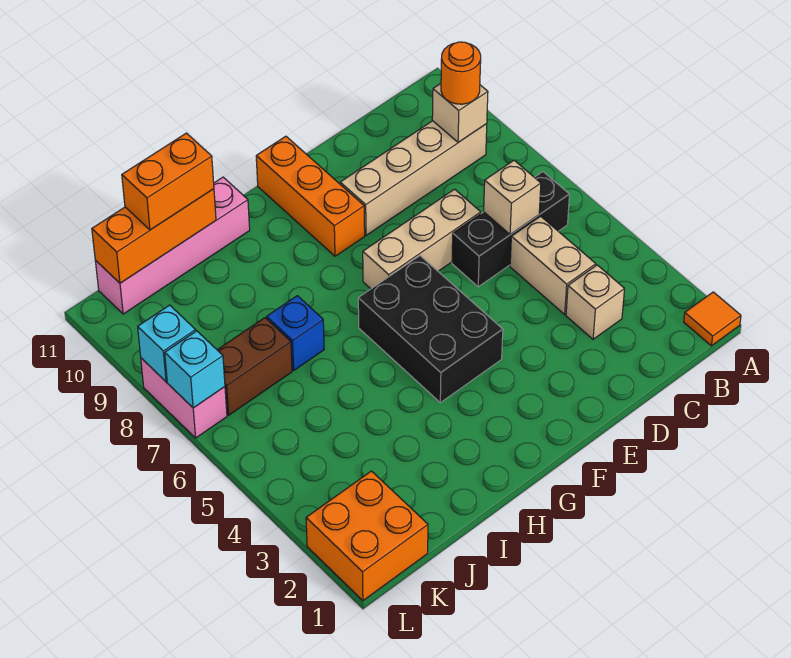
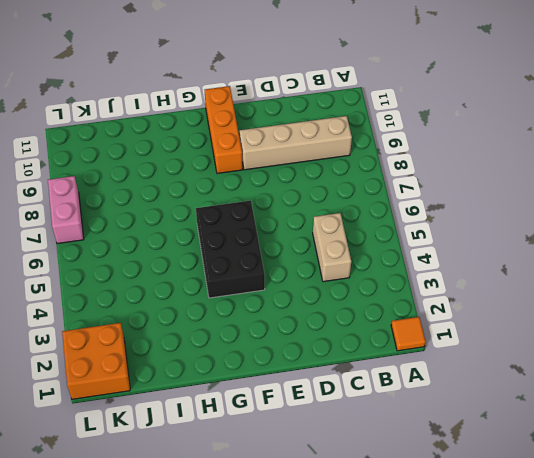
none -> black brick B6:D6 level 1
none -> tan brick C3 level 1
none -> tan brick D7:F7 level 1

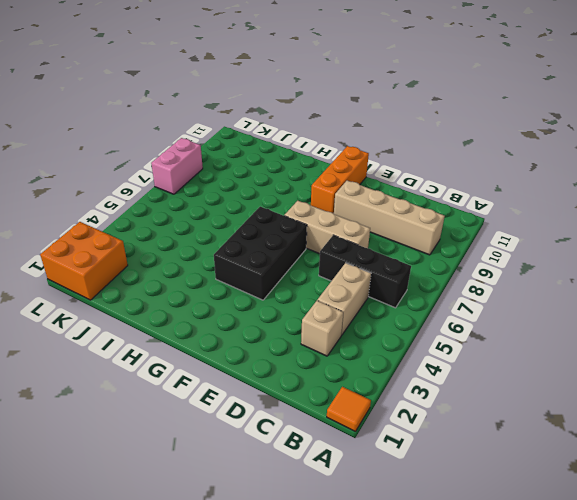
none -> pink brick H11:K11 level 1
none -> blue brick I7 level 1
none -> brown brick J7:K7 level 1

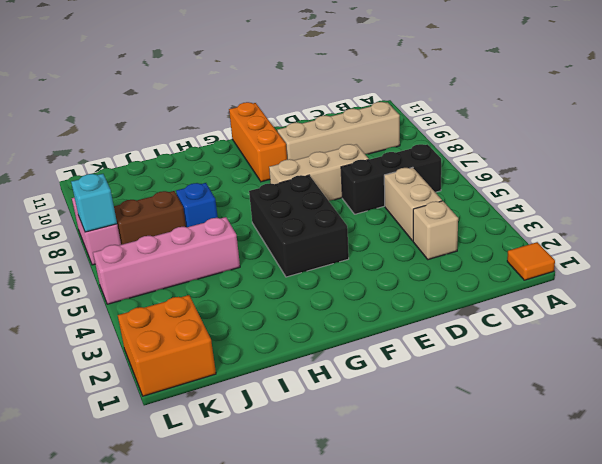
pink brick I5:L5 level 1 -> pink brick H11:K11 level 1
none -> tan brick B9 level 2
none -> tan brick C6 level 2
none -> orange brick I11:K11 level 2

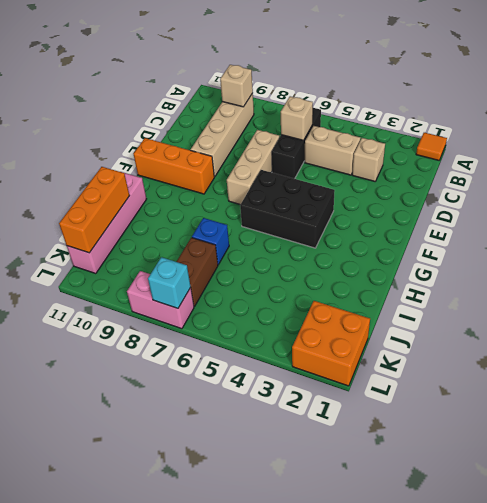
none -> cyan brick L8 level 2
none -> orange round brick B9 level 3
none -> orange brick I11:J11 level 3

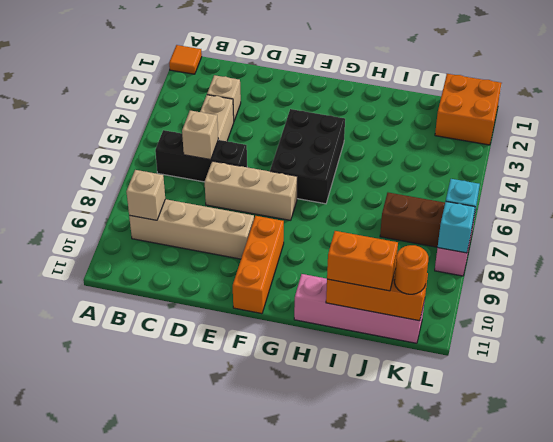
orange round brick K11 level 3 -> orange round brick B9 level 3
none -> blue brick I7 level 1

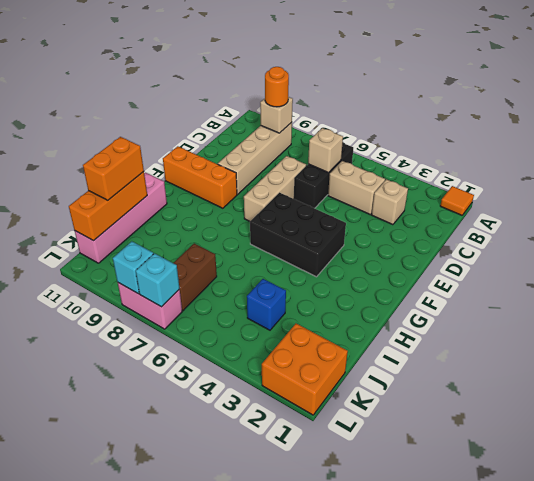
blue brick J4 level 1 -> blue brick I7 level 1

